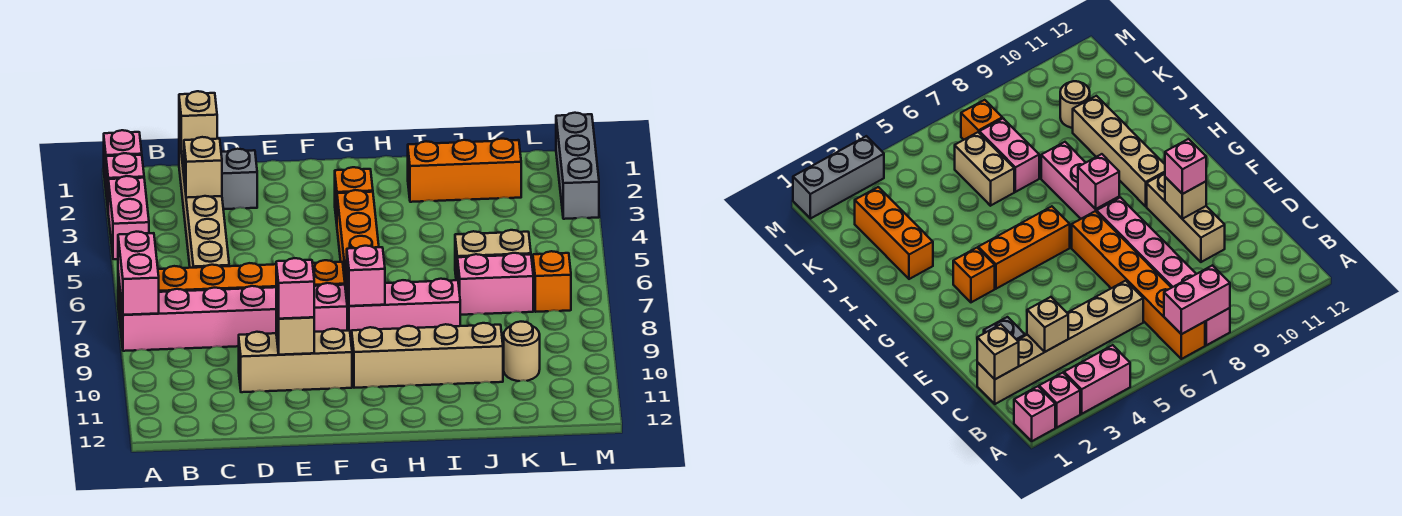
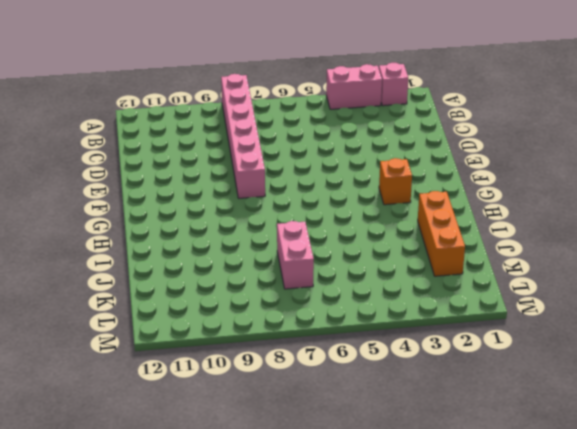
none -> pink brick A1 level 1
none -> orange brick A7:F7 level 1
none -> tan brick C1:C6 level 1

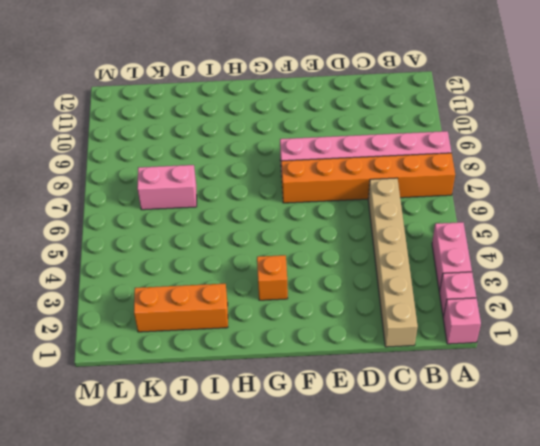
none -> grey brick D2 level 1
none -> tan brick D10:F10 level 1
none -> orange brick G4:G6 level 1

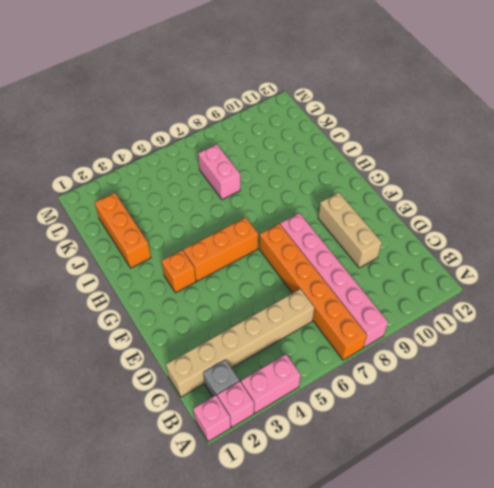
grey brick B2 level 1 -> grey brick D2 level 1
none -> pink brick G8:I8 level 1
none -> tan brick G10:J10 level 1
none -> tan brick J6:K6 level 1

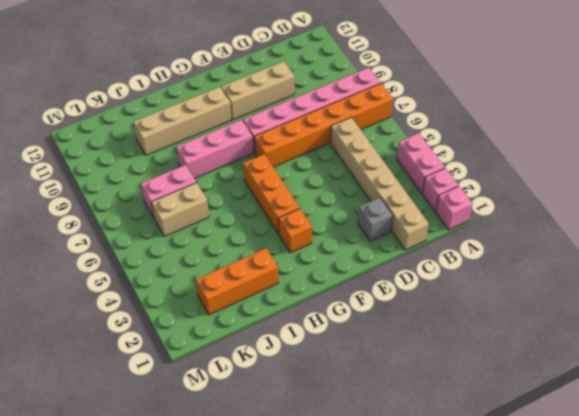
none -> tan round brick K10 level 1
none -> orange brick L7 level 1
none -> grey brick M1:M3 level 1

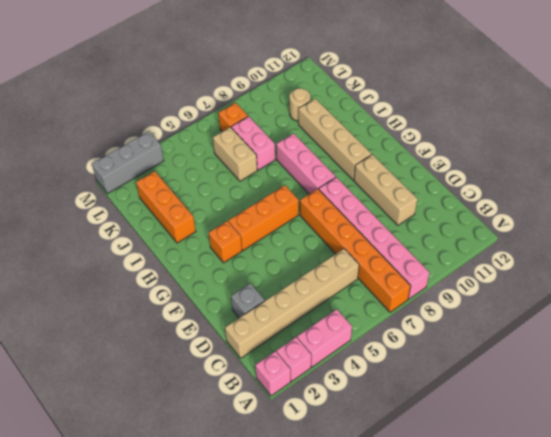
none -> pink brick A7:A8 level 2
none -> tan brick C1 level 2
none -> tan brick C3 level 2

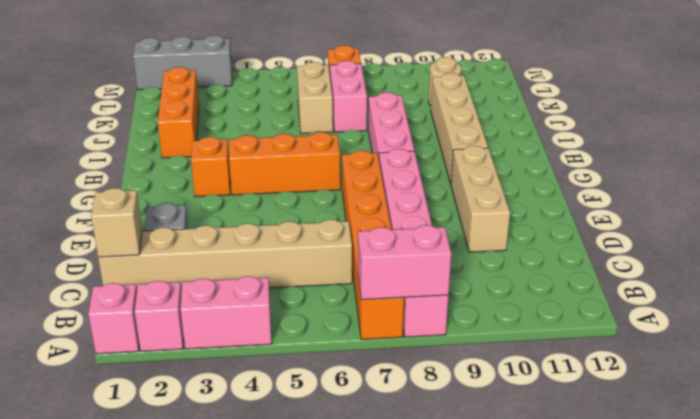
none -> tan brick C3 level 2
none -> tan brick E10 level 2
none -> pink brick G8 level 2

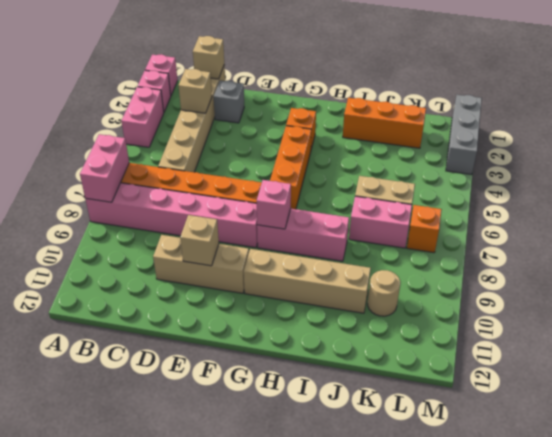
none -> pink brick E10 level 3

